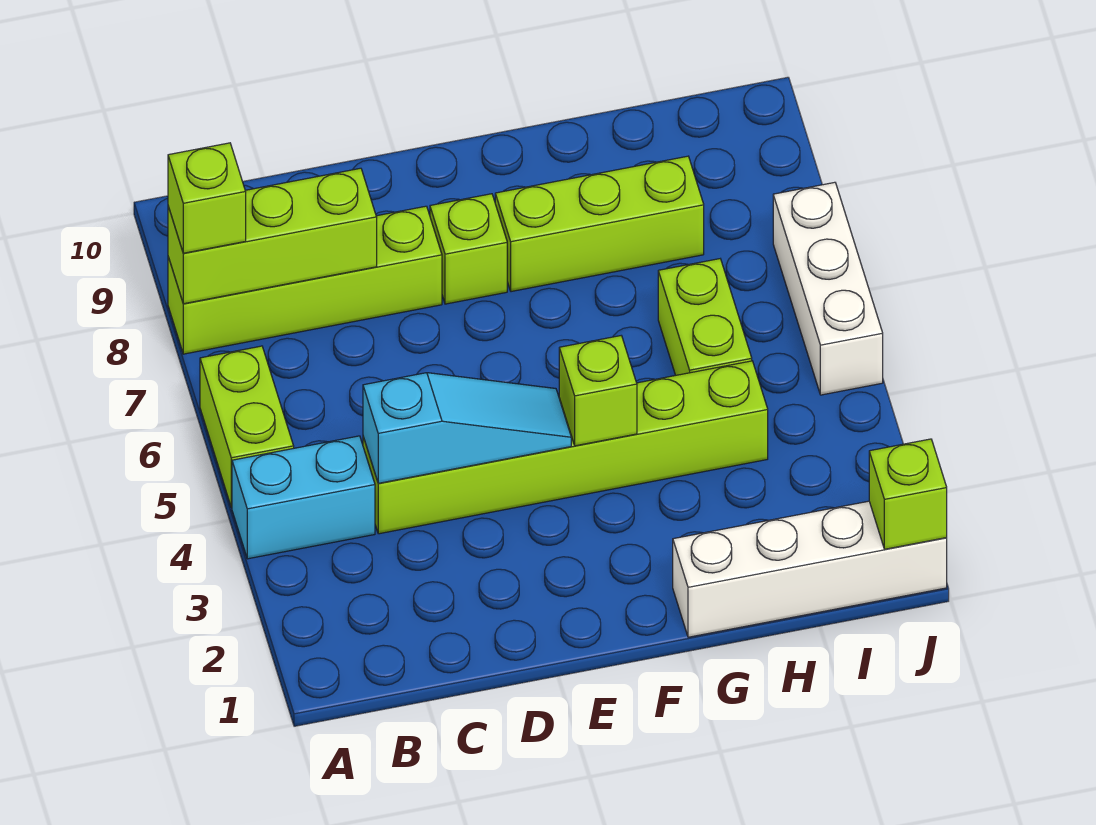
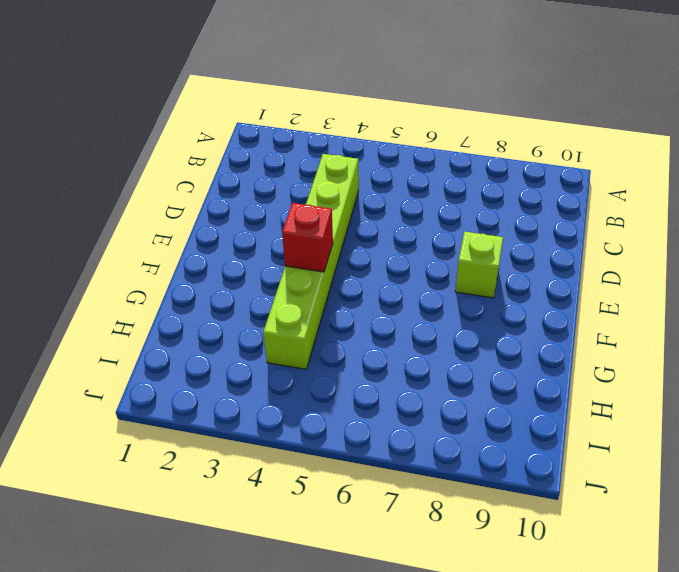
red brick F4 level 2 -> lime brick F4 level 2
none -> cyan brick A4:B4 level 1
none -> lime brick A5:A6 level 1
none -> lime brick A8:D8 level 1

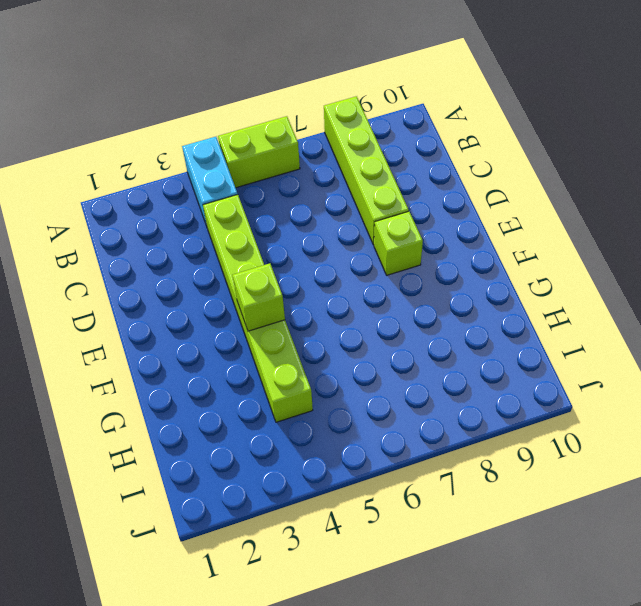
none -> lime brick F8:H8 level 1
none -> white brick G1:J1 level 1
none -> lime brick H5:H6 level 1

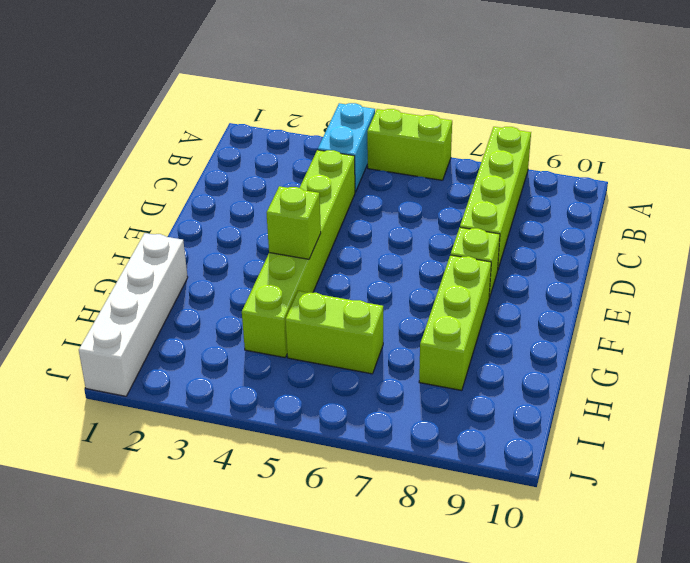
none -> white brick J5:J7 level 1
none -> lime brick A8:C8 level 2
none -> cyan slope C4:E4 level 2 top C

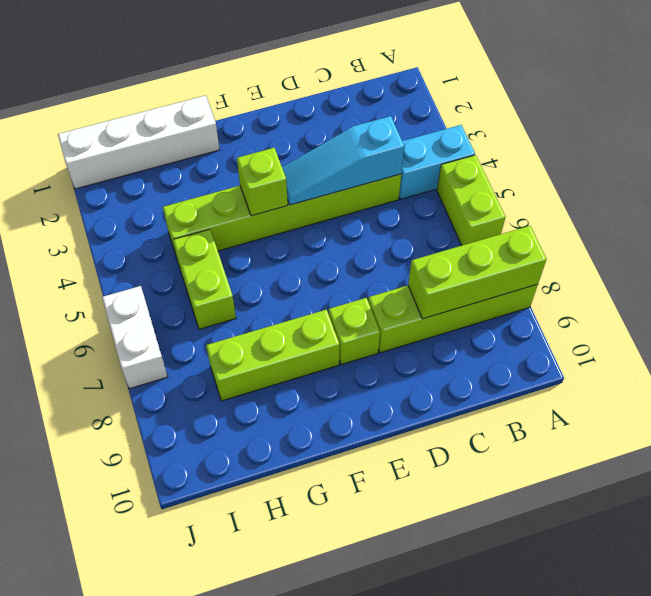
white brick J6:J7 level 1 -> white brick J5:J7 level 1
none -> lime brick J1 level 2
none -> lime brick A8 level 3

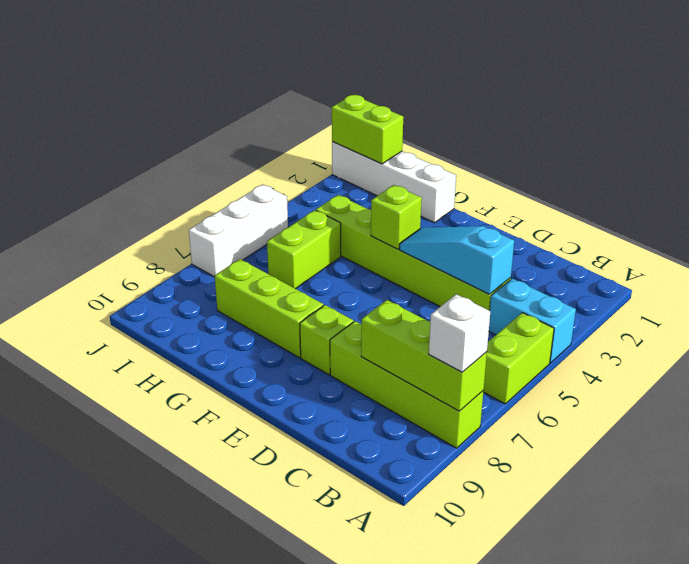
white brick A8 level 3 -> lime brick A8 level 3
lime brick I1:J1 level 2 -> lime brick J1 level 2

